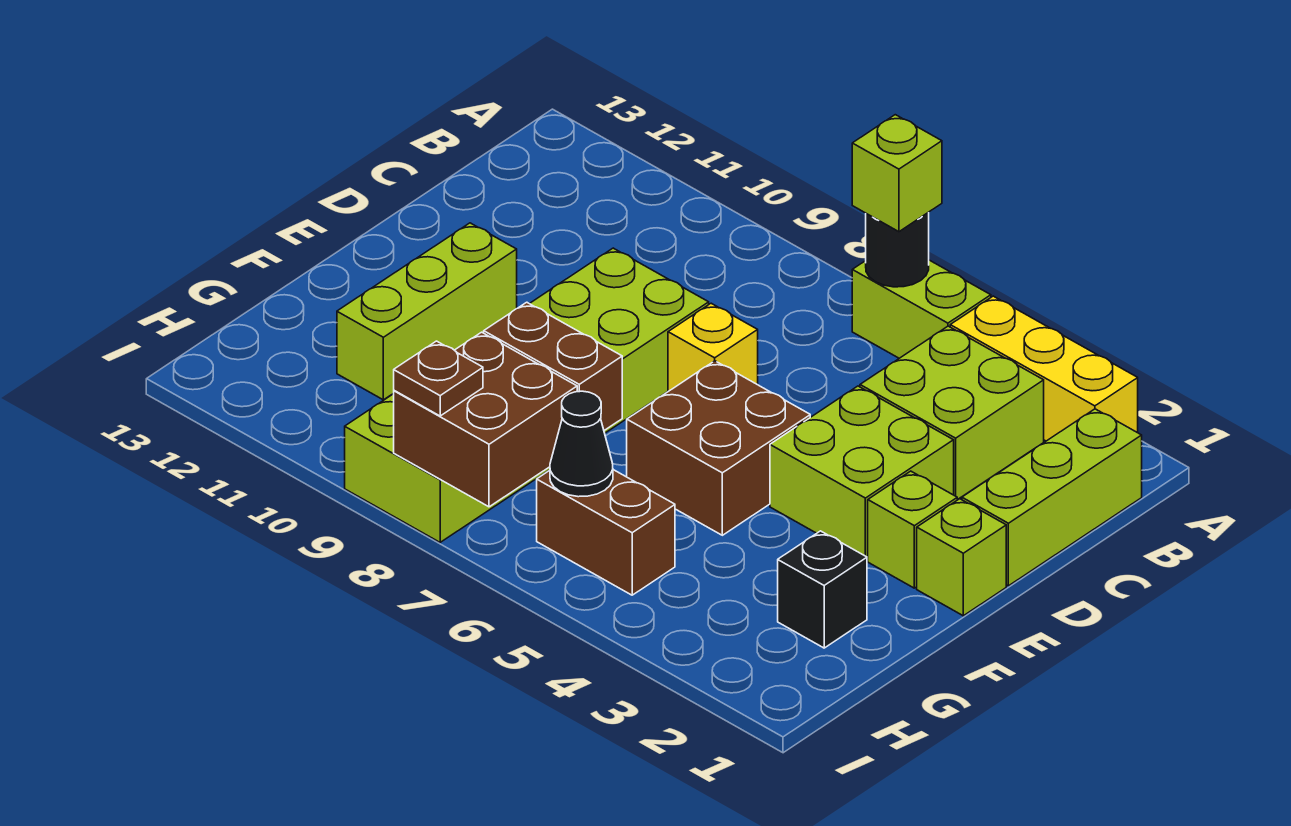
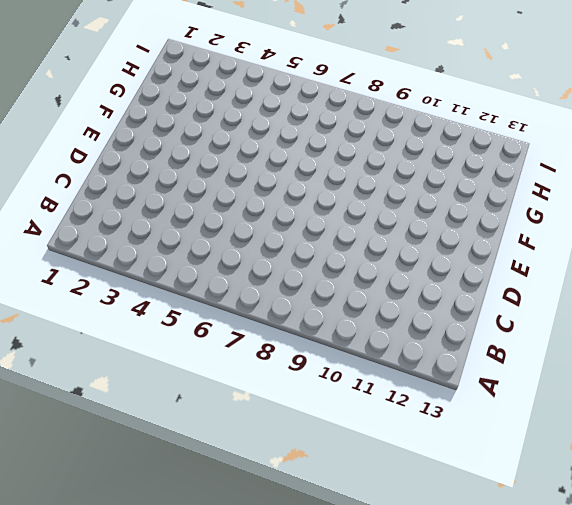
none -> yellow brick A2:A4 level 1
none -> lime brick A5:A6 level 1
none -> lime brick B1:D1 level 1

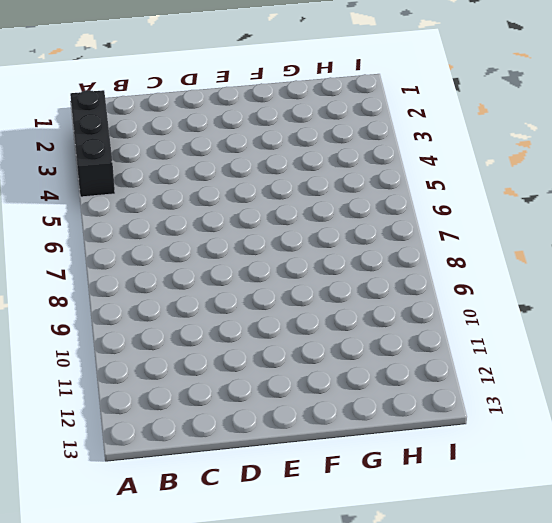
black brick A2:A4 level 1 -> yellow brick A2:A4 level 1
none -> lime brick A5:A6 level 1
none -> lime brick B1:D1 level 1
none -> lime brick B3:C4 level 1

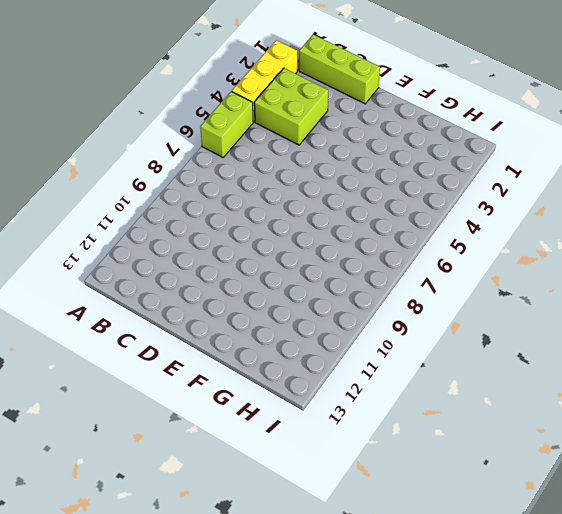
none -> lime brick D3:E4 level 1
none -> yellow brick D7 level 1
none -> lime brick D8:I9 level 1

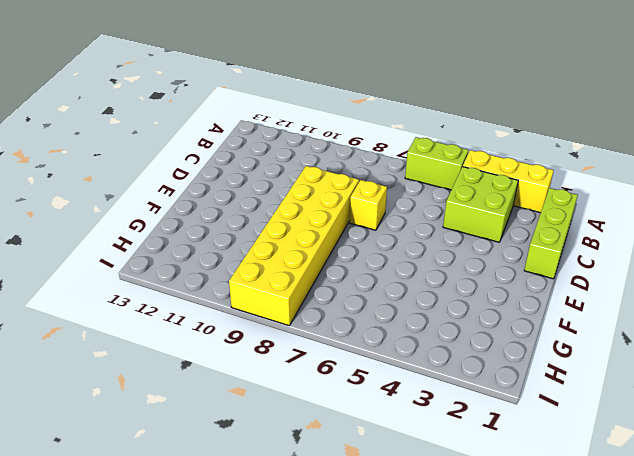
yellow brick D8:I9 level 1 -> lime brick D8:I9 level 1
none -> lime brick D3:E4 level 1
none -> lime brick E1 level 1
none -> lime brick E2 level 1

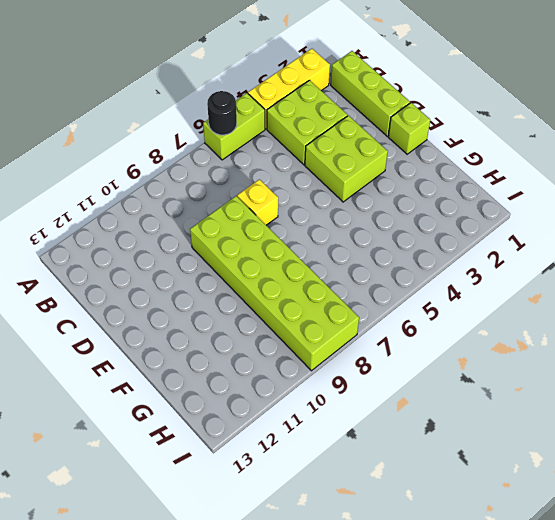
none -> lime brick E2 level 1
none -> brown brick E5:F6 level 1
none -> lime brick E11:G11 level 1

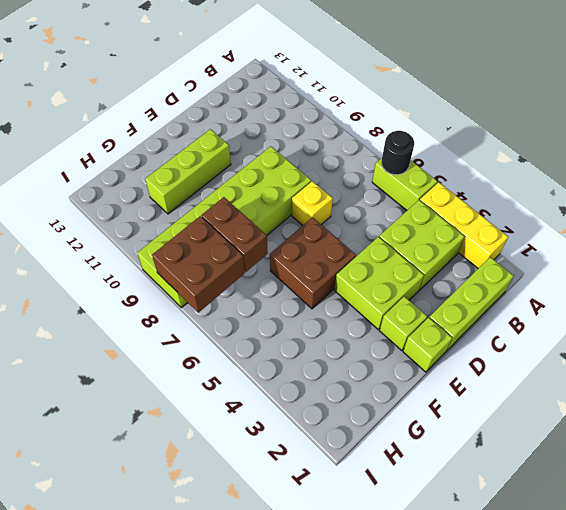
none -> black brick G2 level 1
none -> brown brick H5:H6 level 1
none -> black cone H6 level 2

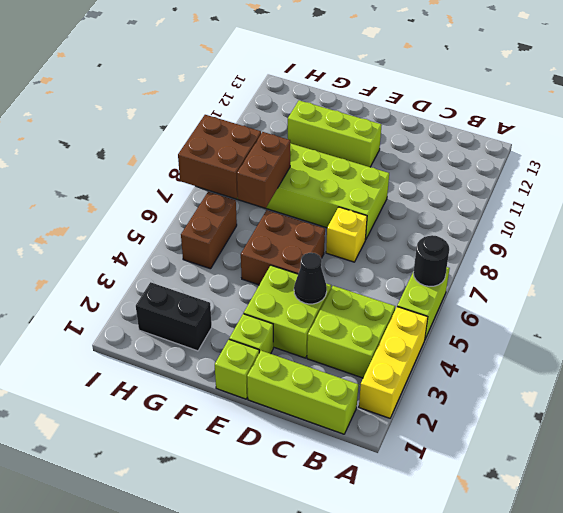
black cone D4 level 2 -> black cone H6 level 2
black brick G2:H2 level 1 -> black brick G2 level 1
none -> lime brick A6 level 3
none -> brown plate I8 level 3

